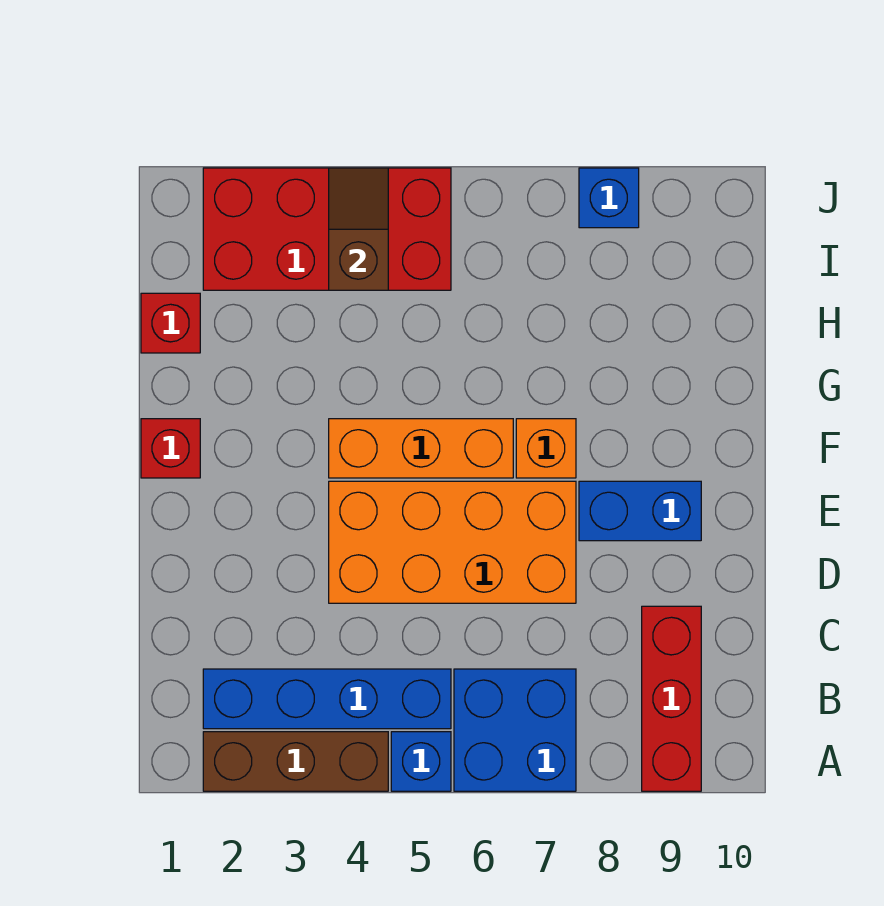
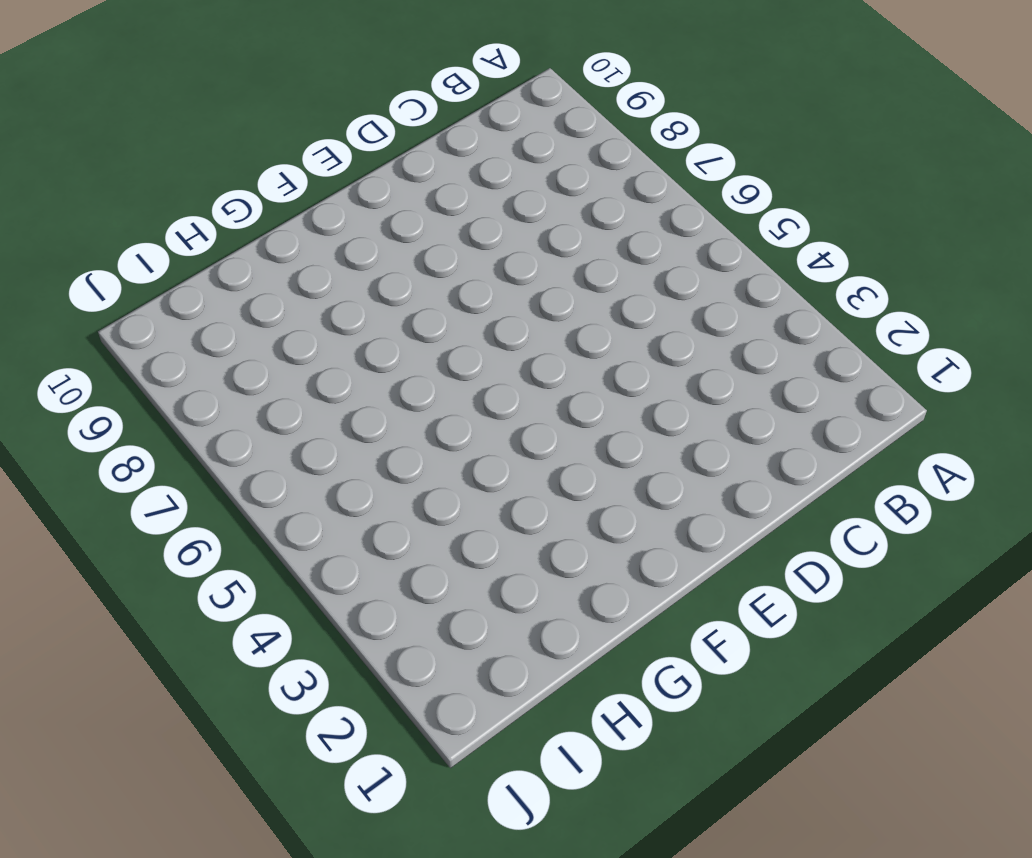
none -> brown brick A2:A4 level 1
none -> blue brick A5 level 1
none -> blue brick A6:B7 level 1

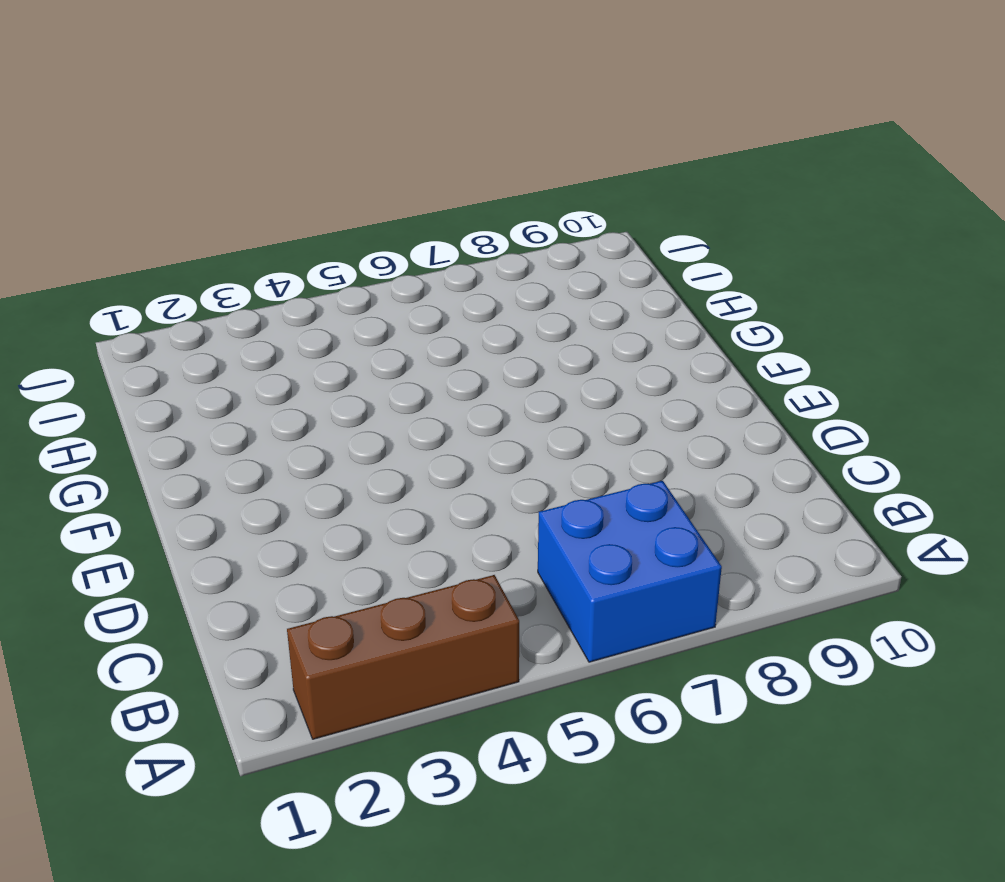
none -> blue brick A5 level 1
none -> red brick A9:C9 level 1
none -> blue brick B2:B5 level 1

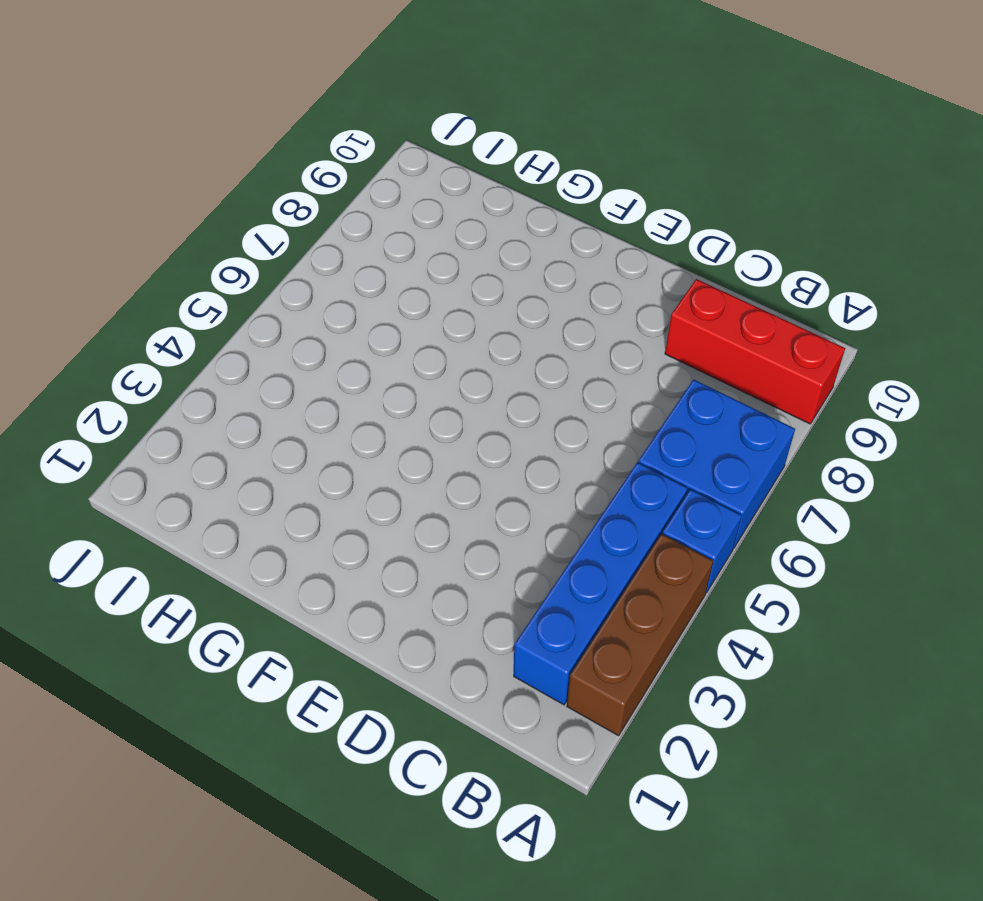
none -> orange brick D4:E7 level 1
none -> blue brick E8:E9 level 1
none -> red brick F1 level 1

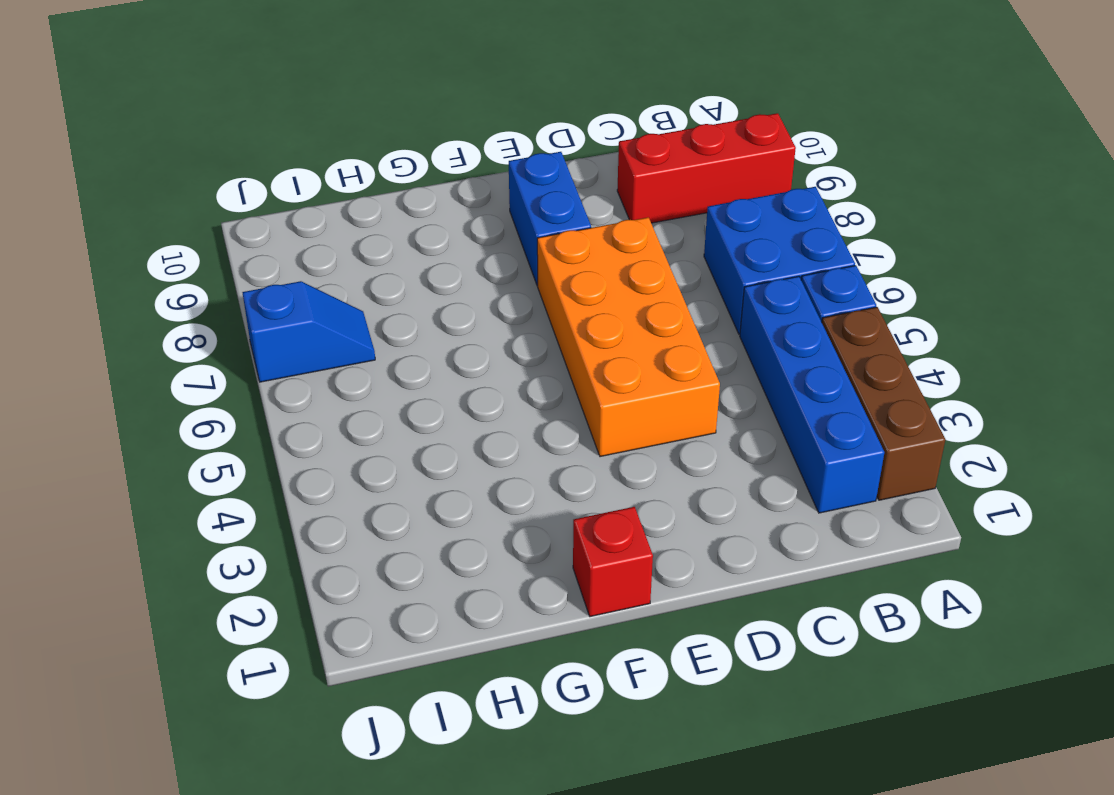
blue slope I7:J7 level 1 top J -> none
none -> orange brick F4:F6 level 1
none -> orange brick F7 level 1
none -> red brick H1 level 1

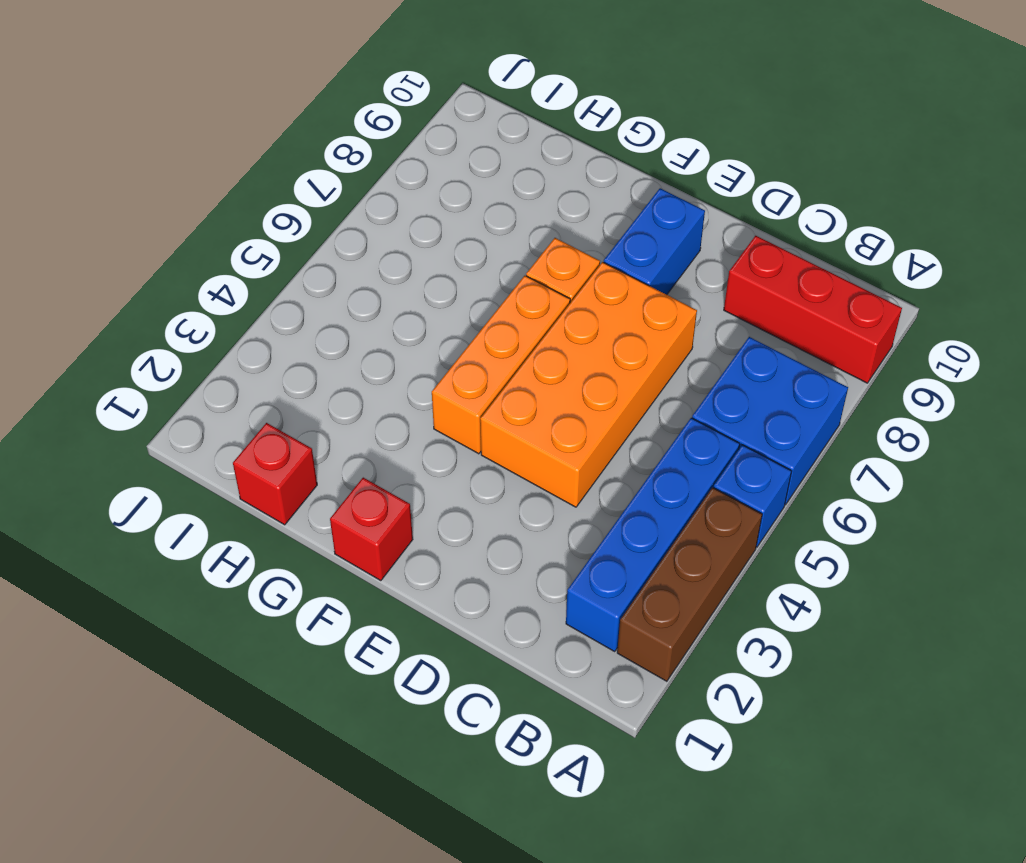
none -> red brick I2:J5 level 1
none -> blue brick J8 level 1
none -> brown slope I4:J4 level 2 top I

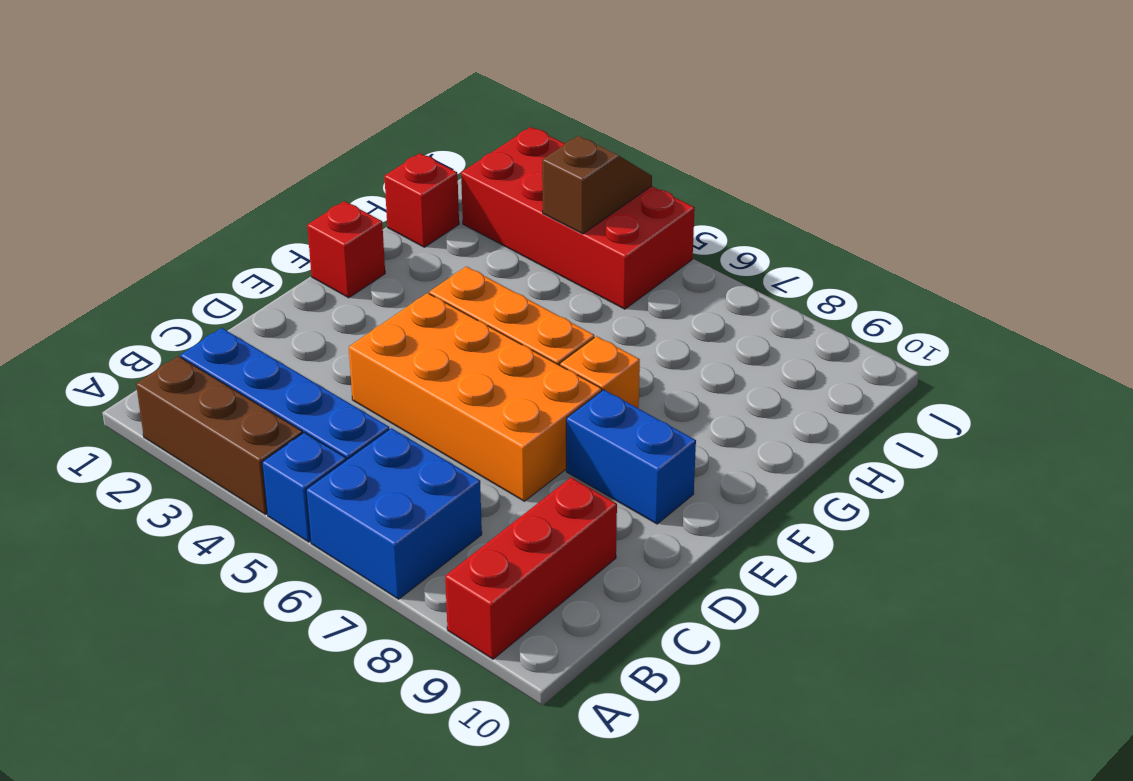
none -> blue brick J8 level 1

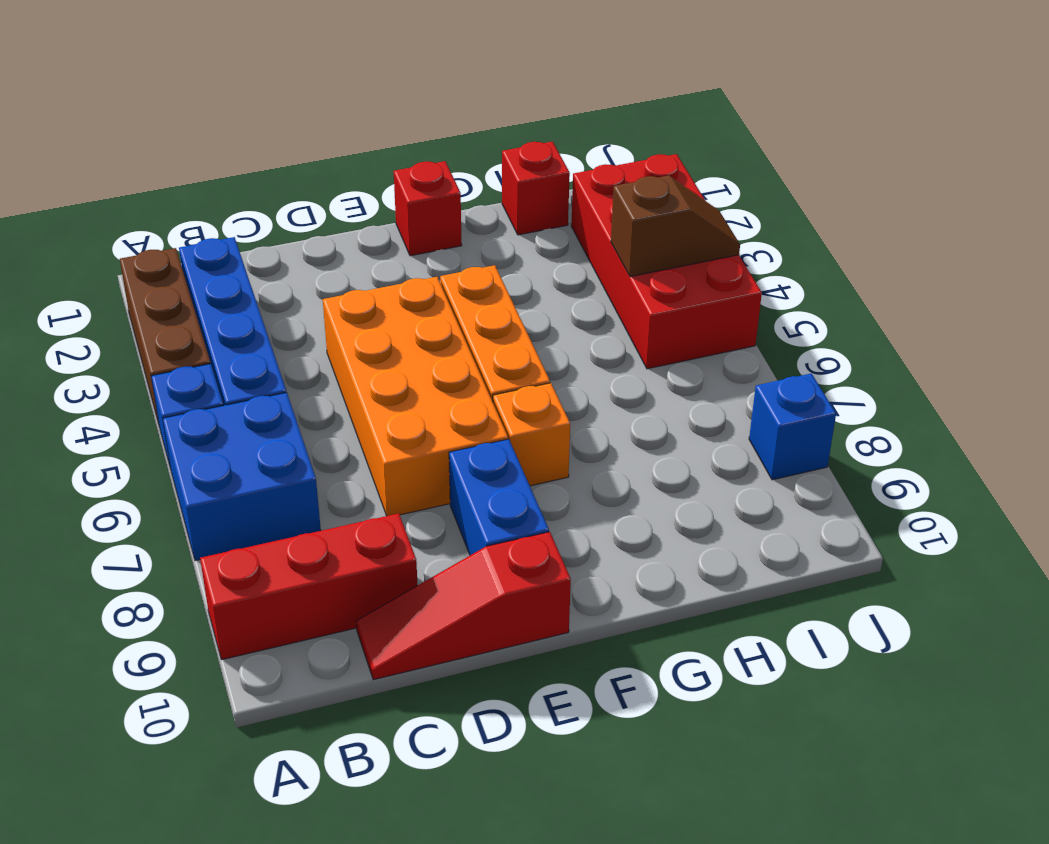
red slope C10:E10 level 1 top E -> none

